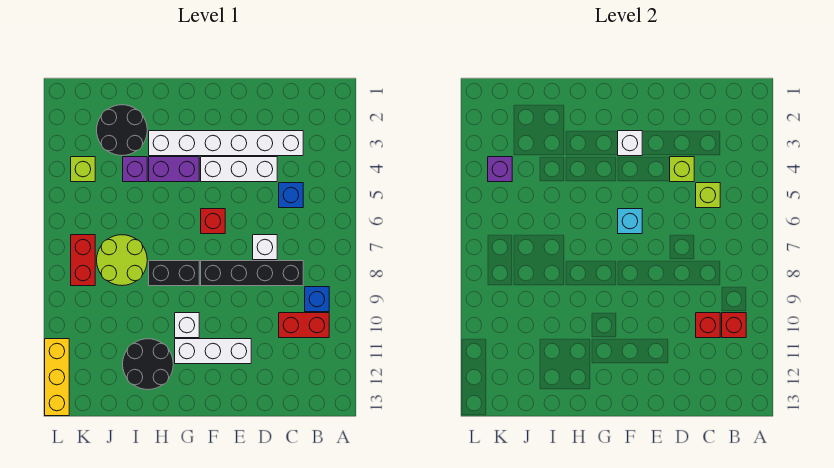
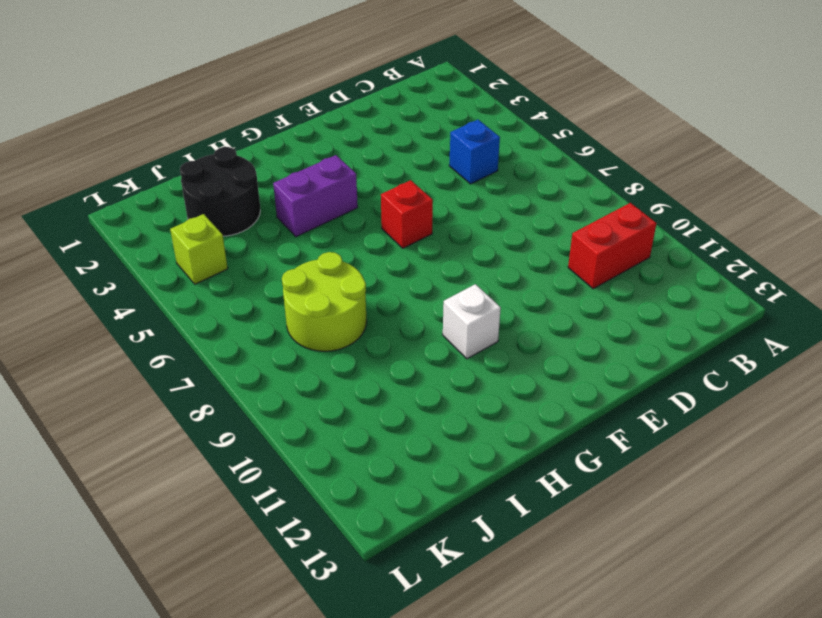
none -> blue brick B9 level 1
none -> white brick C3:H3 level 1
none -> black brick C8:F8 level 1

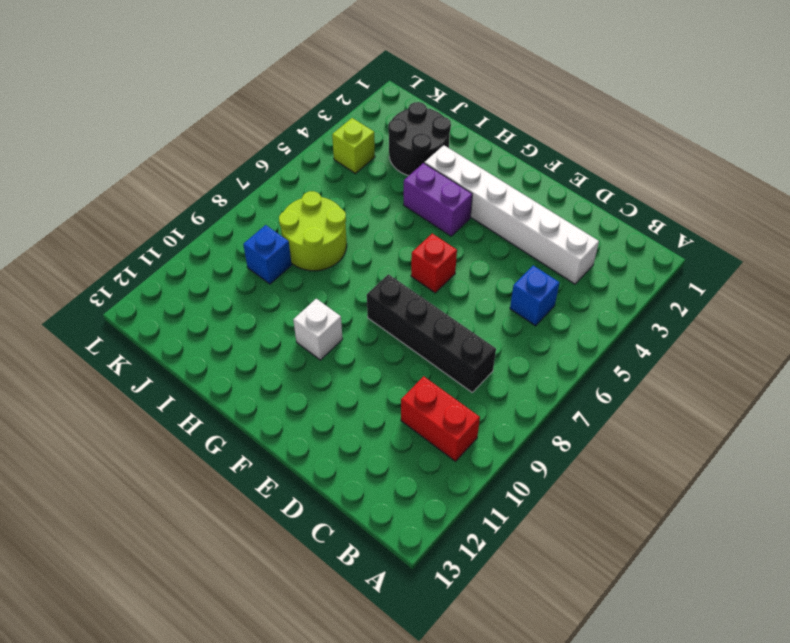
blue brick J9 level 1 -> blue brick B9 level 1
none -> white brick D4:F4 level 1
none -> white brick D7 level 1
none -> white brick E11:G11 level 1

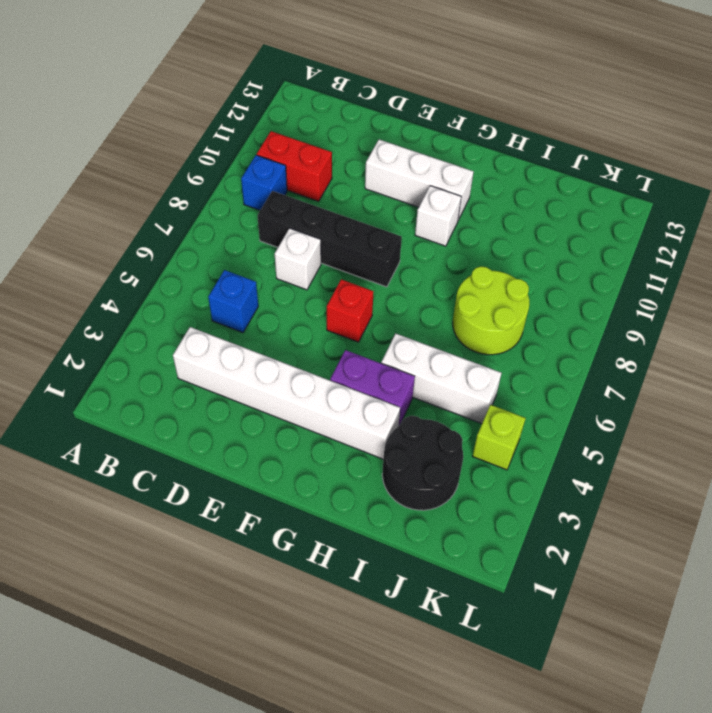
white brick H5:J5 level 1 -> white brick D4:F4 level 1
none -> black brick G8:H8 level 1
none -> black round brick H11:I12 level 1
none -> purple brick I4 level 1

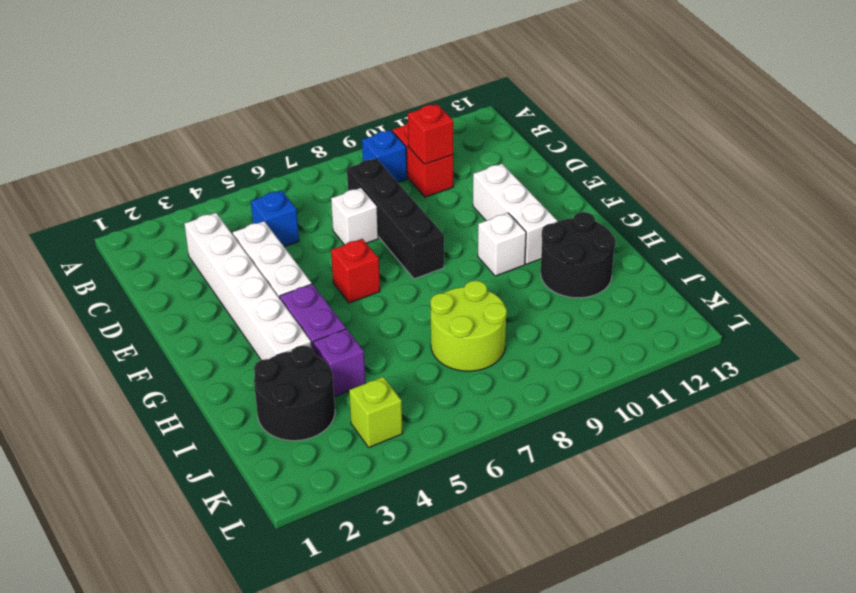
none -> black brick G8:H8 level 1
none -> red brick K7:K8 level 1
none -> yellow brick L11:L13 level 1

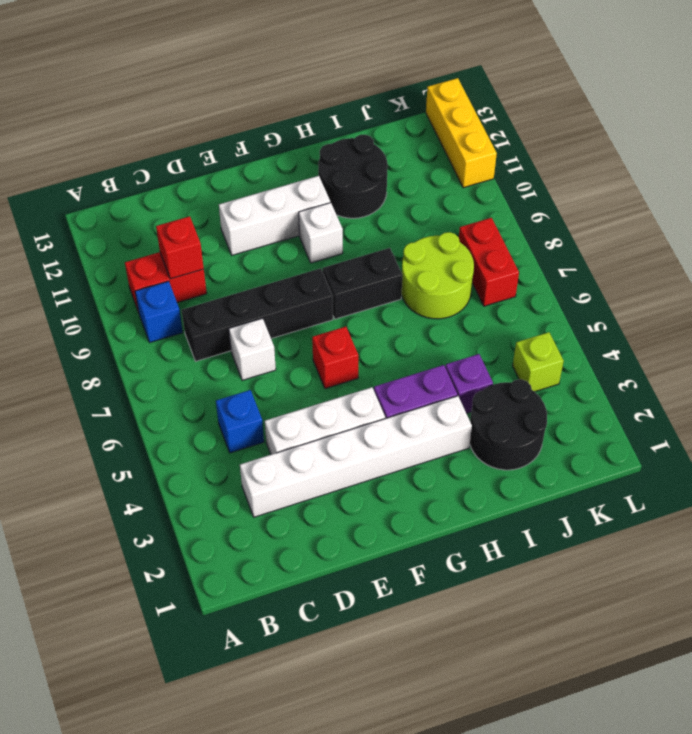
none -> red brick B10 level 2
none -> lime brick C5 level 2
none -> lime brick D4 level 2

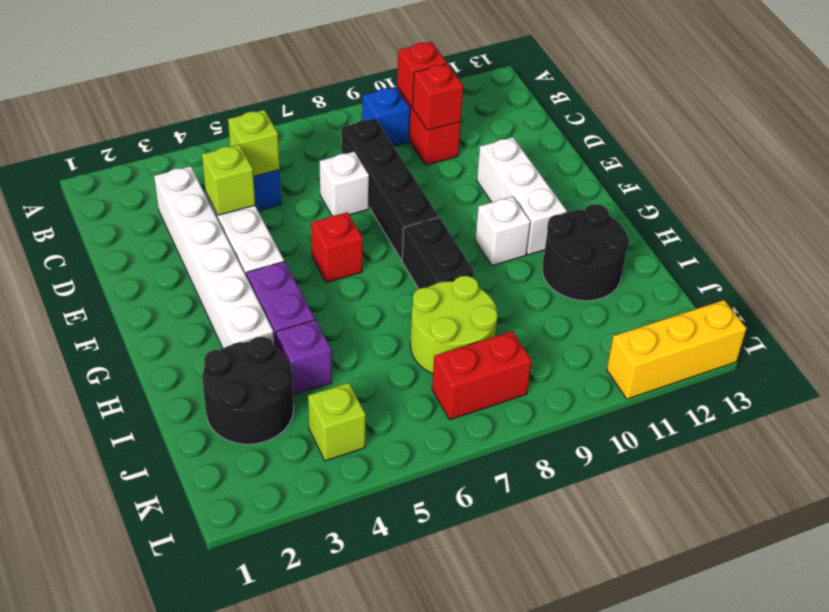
none -> white brick F3 level 2
none -> cyan brick F6 level 2
none -> purple brick K4 level 2

